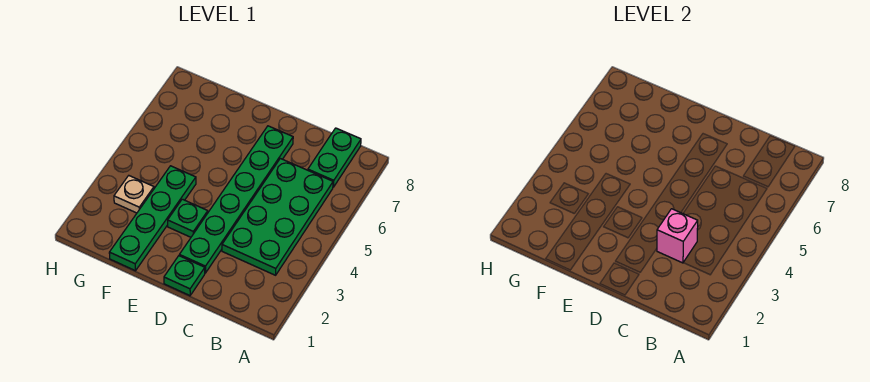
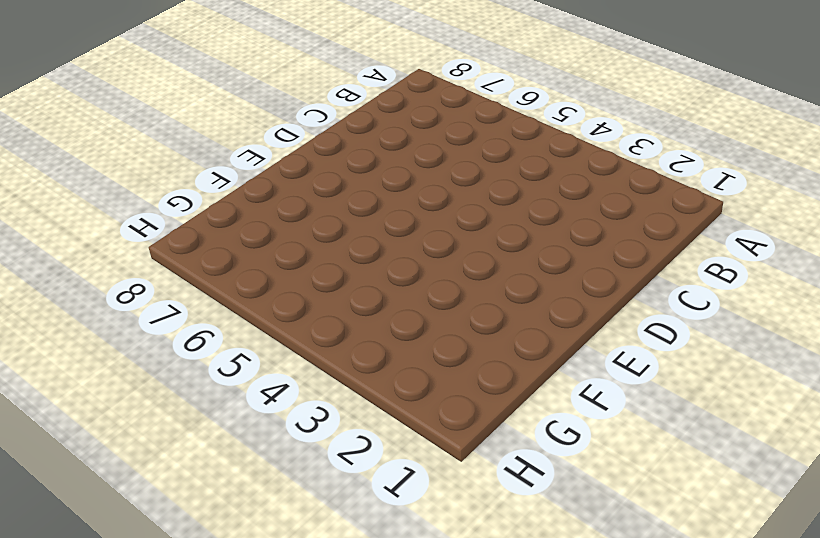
none -> green plate B3:C6 level 1
none -> green plate B7:B8 level 1

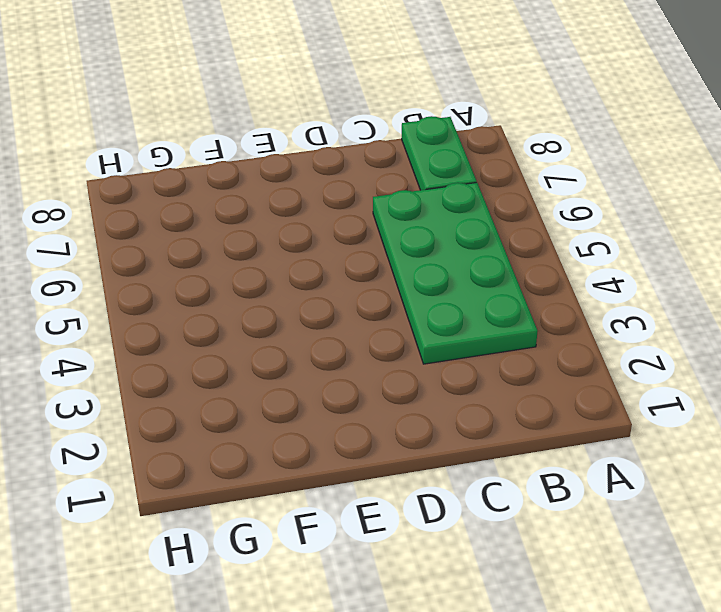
none -> green plate D1 level 1
none -> green plate D2:D7 level 1

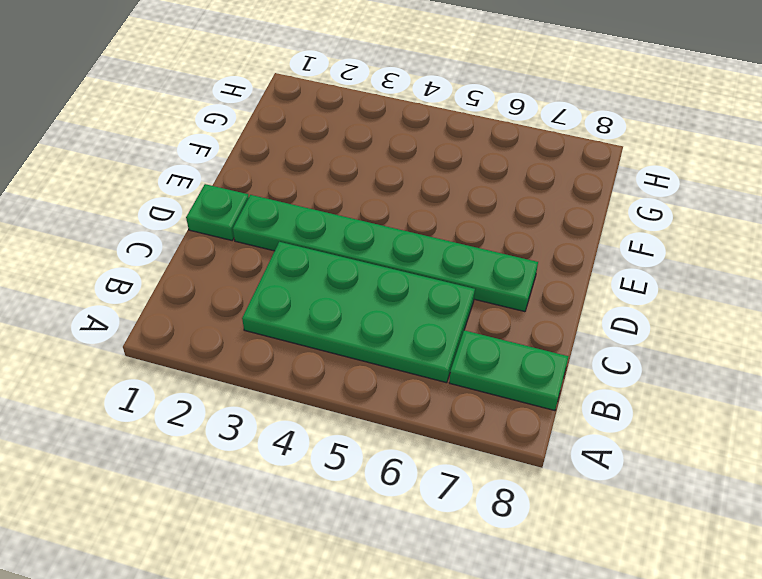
none -> green plate E3 level 1
none -> green plate F1:F4 level 1

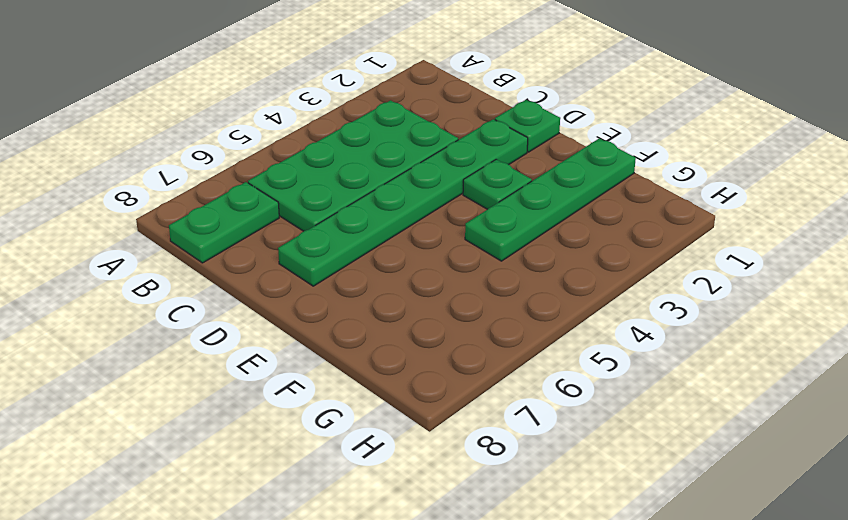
none -> tan plate G3 level 1
none -> pink brick C3 level 2

